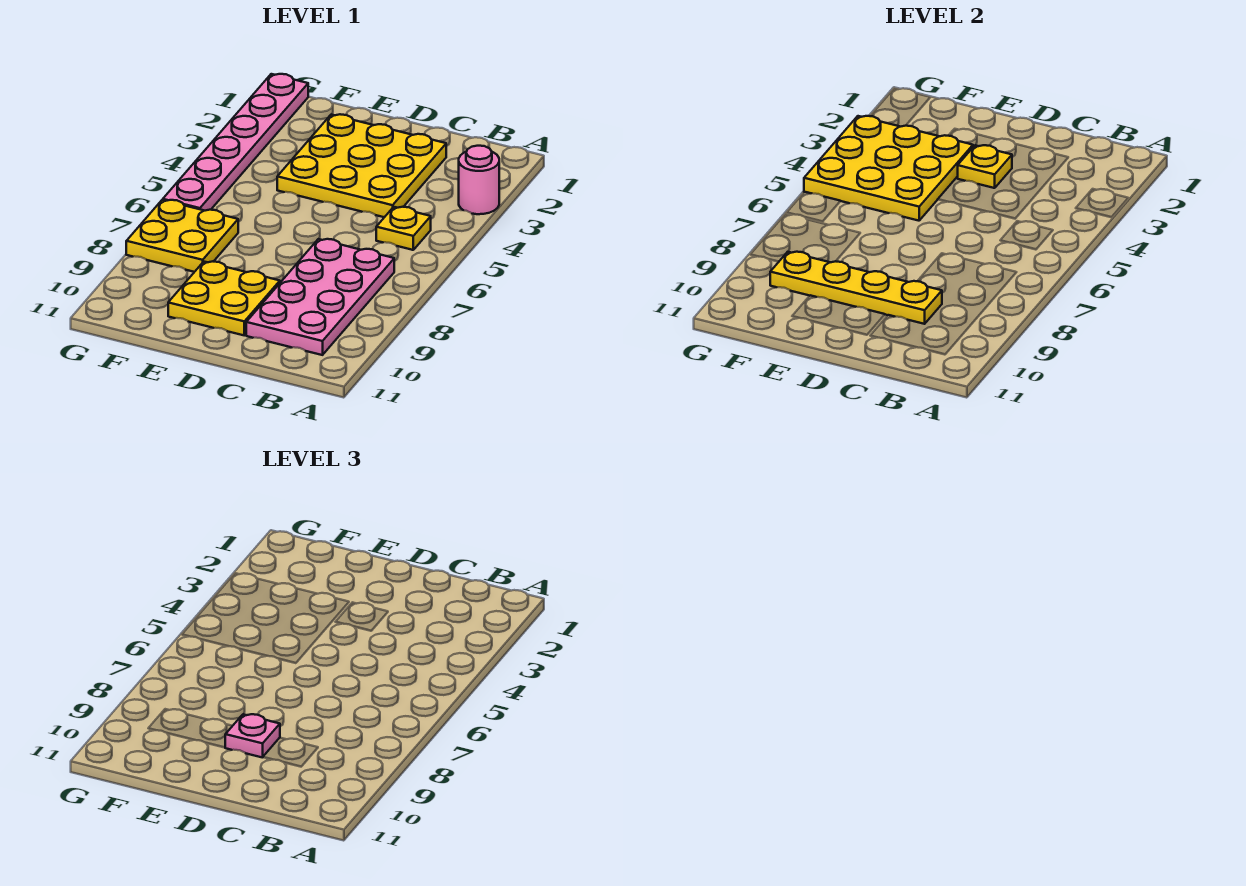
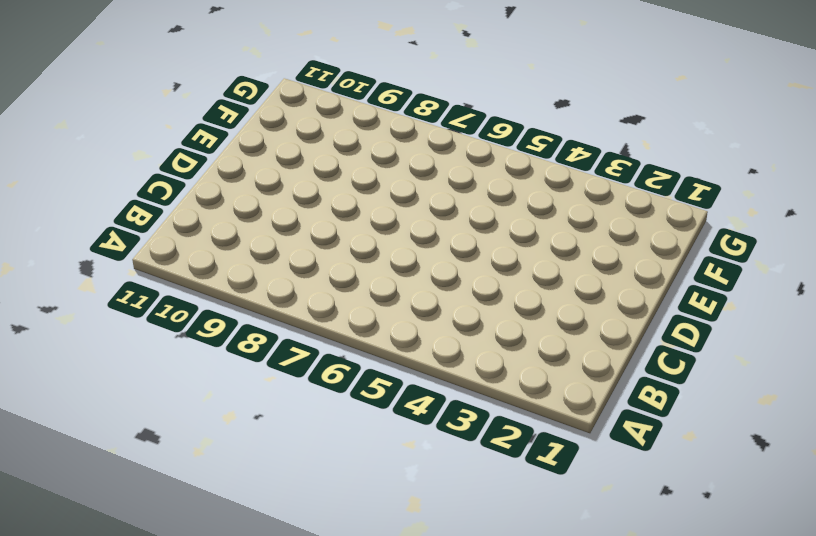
none -> pink round brick A3 level 1
none -> yellow plate B5 level 1

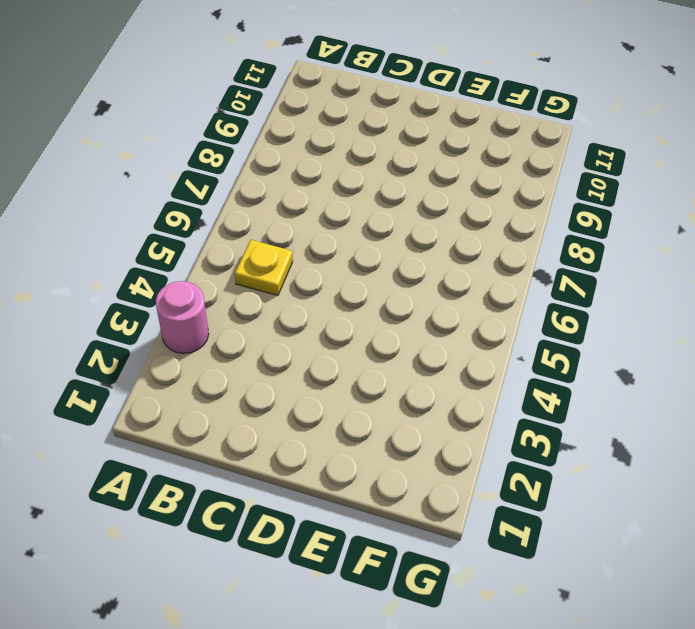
none -> pink plate B7:C10 level 1
none -> yellow plate C2:E4 level 1

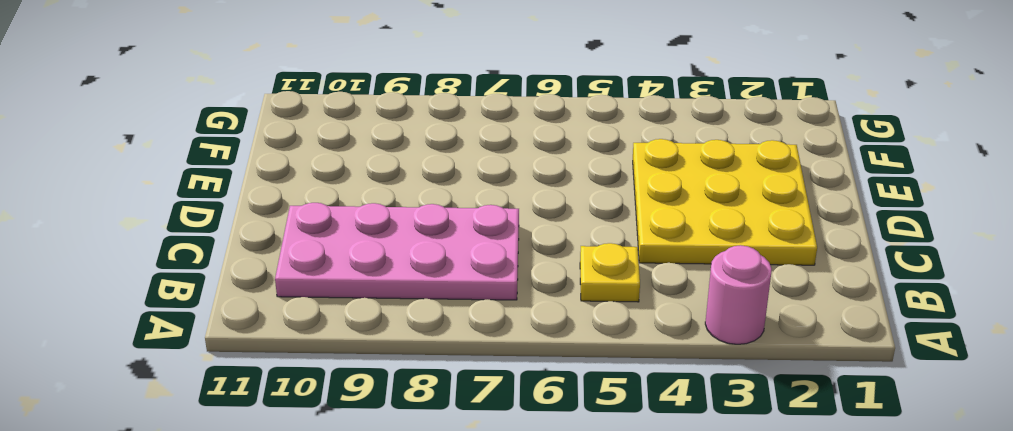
none -> yellow plate D9:E10 level 1
none -> yellow plate F7:G8 level 1

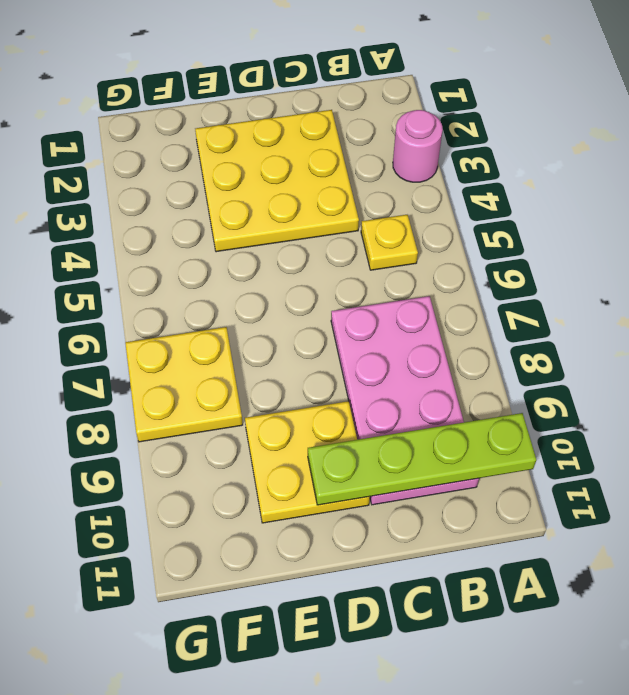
lime plate A10:D10 level 2 -> none
none -> pink plate G1:G6 level 1
none -> yellow plate C9:F9 level 2

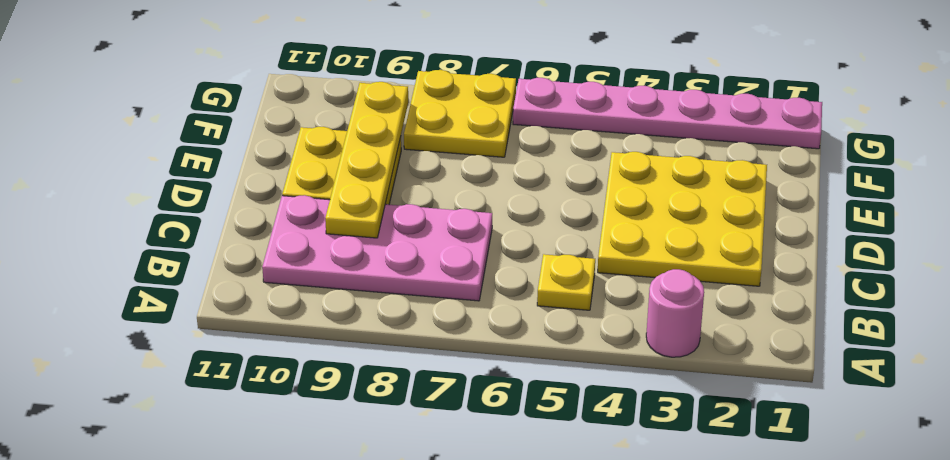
none -> yellow plate D3 level 2
none -> yellow plate E3:G5 level 2

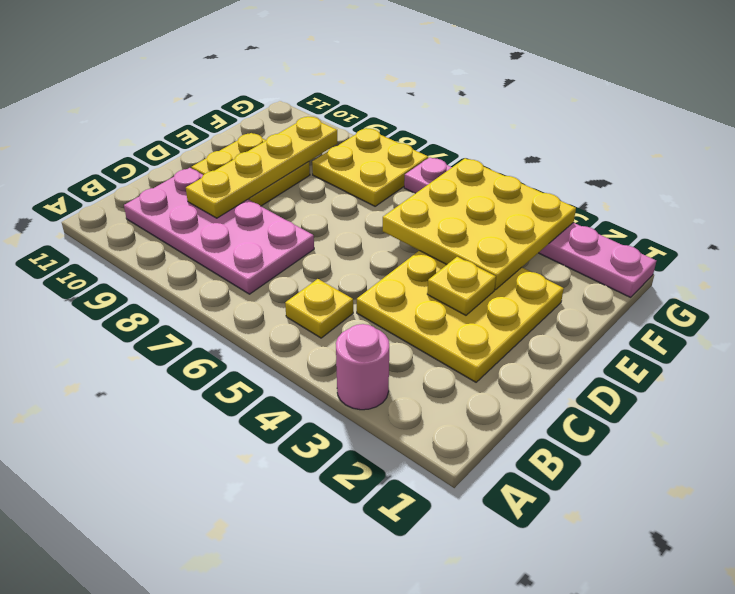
none -> pink plate D9 level 3

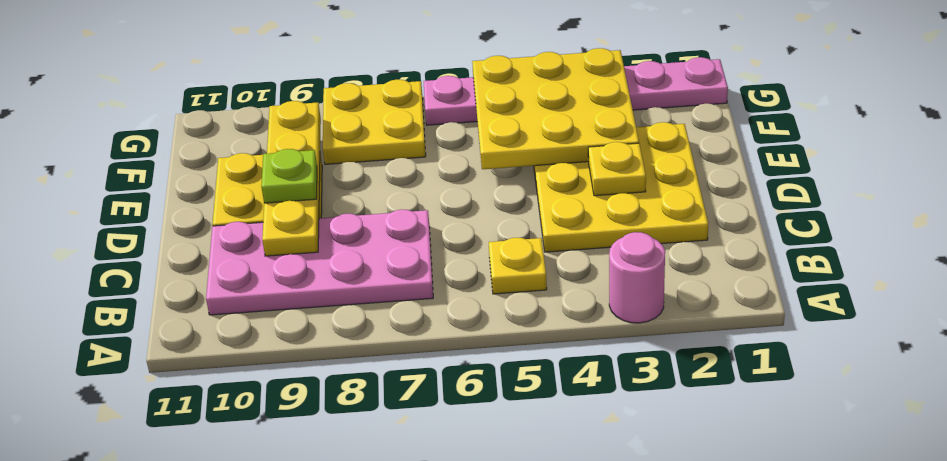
lime plate D9 level 3 -> pink plate D9 level 3

